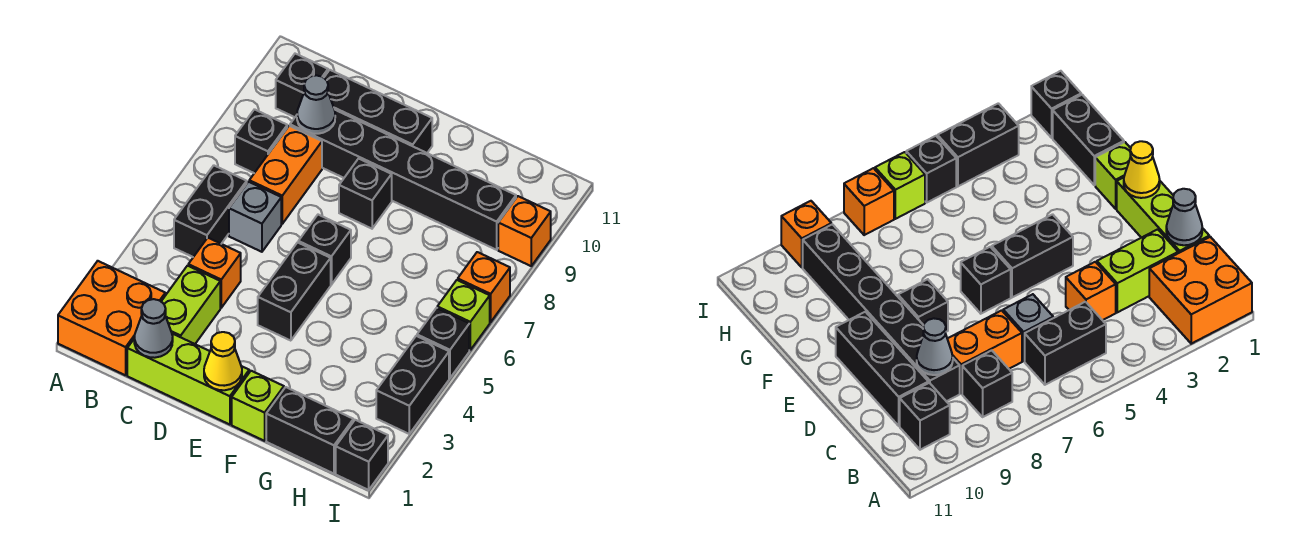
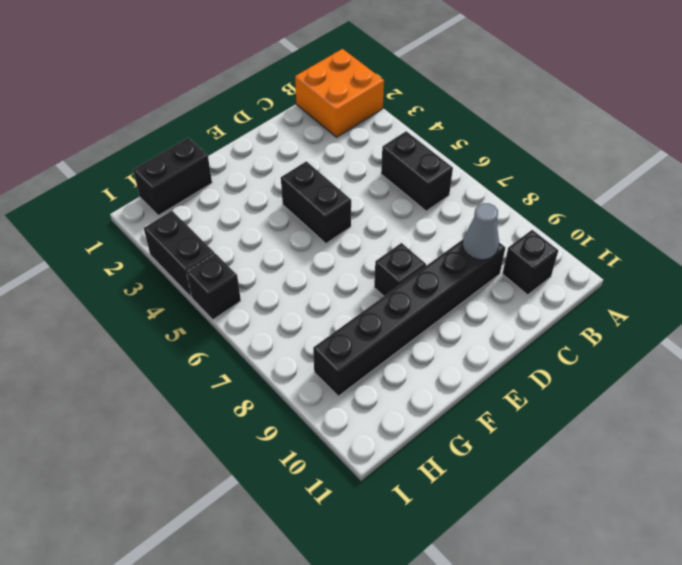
none -> black brick B8 level 1
none -> lime brick C1:E1 level 1
none -> lime brick C2:C3 level 1

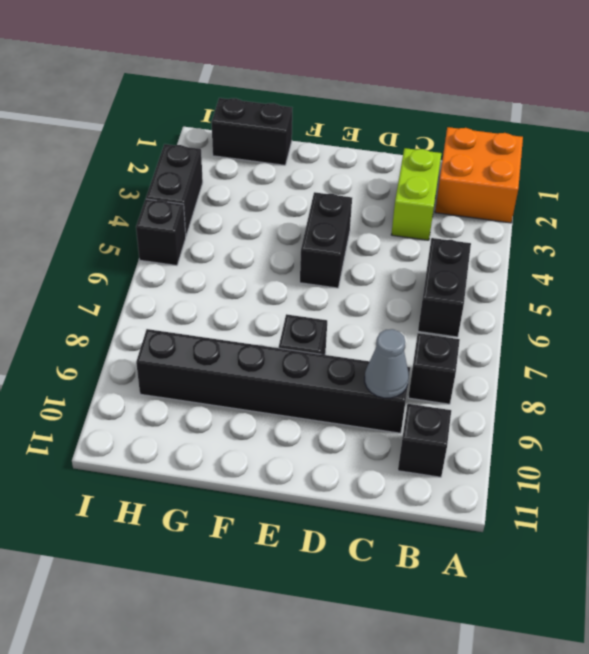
none -> lime brick C1:E1 level 1
none -> orange brick C4 level 1
none -> grey brick C6 level 1

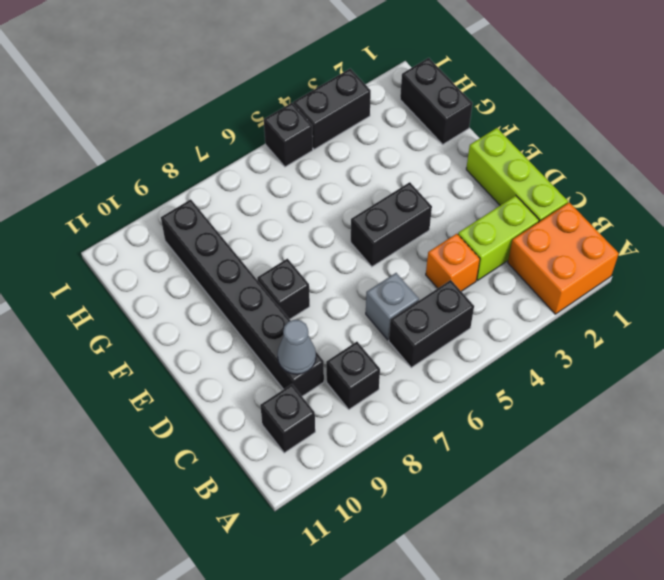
none -> orange brick C7:C8 level 1
none -> black brick C10:E10 level 1
none -> black brick E6 level 1

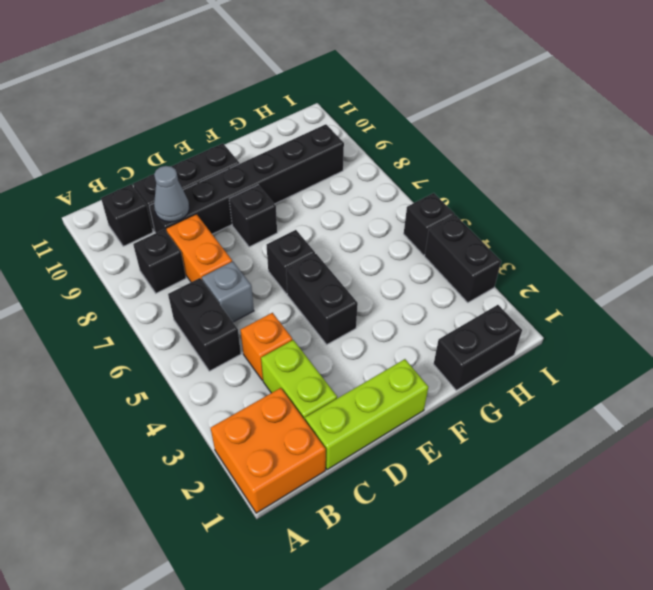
none -> lime brick F1 level 1
none -> black brick I1 level 1
none -> lime brick I6 level 1

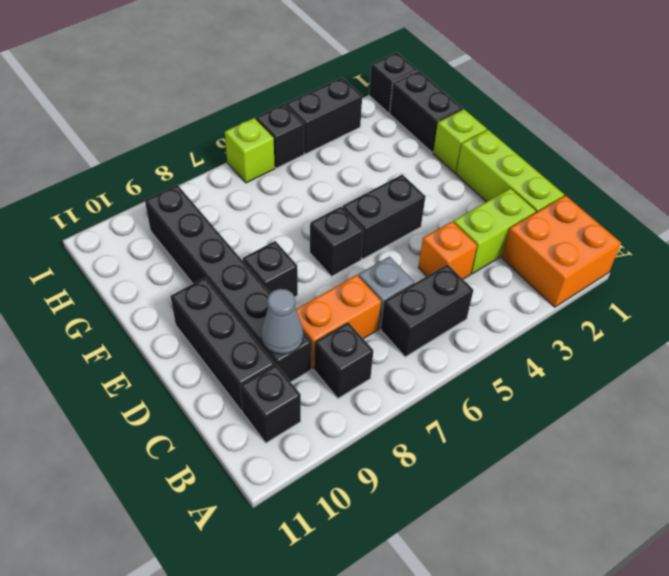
none -> orange brick I7 level 1
none -> orange brick I9 level 1
none -> grey cone C1 level 2

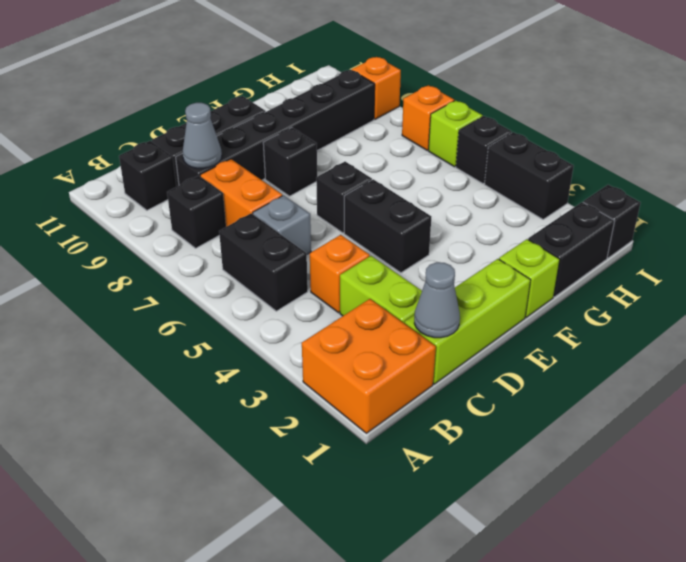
none -> yellow cone E1 level 2

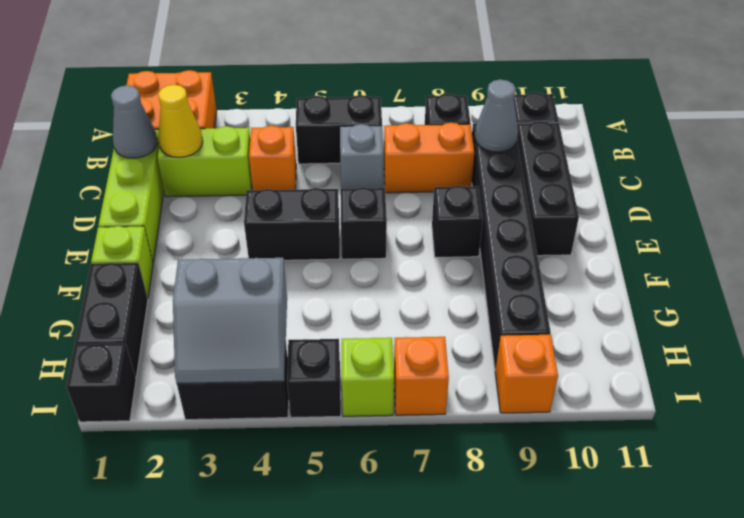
yellow cone C2 level 2 -> yellow cone E1 level 2
grey slope H3:I4 level 2 top H -> none

